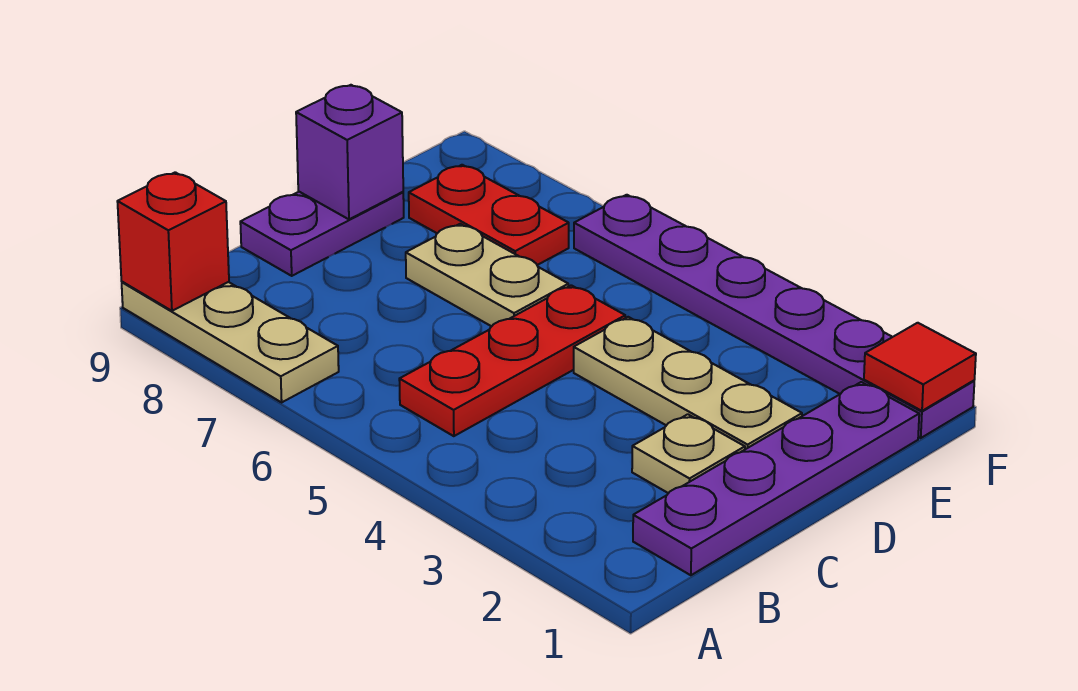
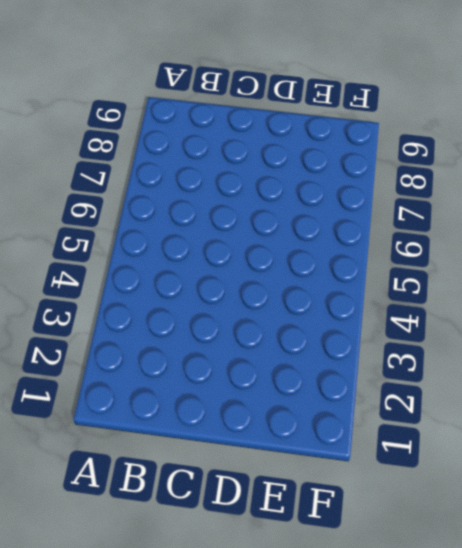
none -> tan plate A7:A9 level 1
none -> purple plate B1:E1 level 1
none -> red plate B5:D5 level 1

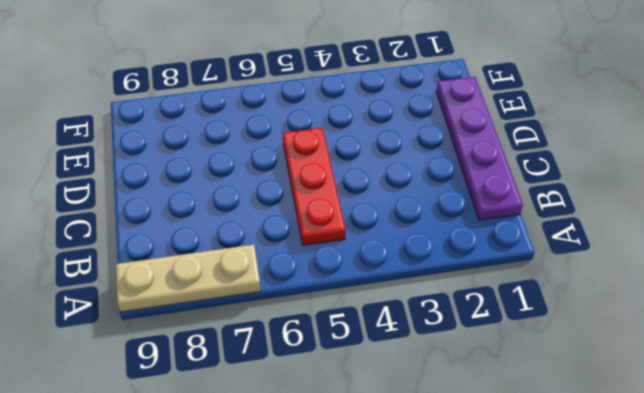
none -> tan plate C2 level 1
none -> purple plate C9:D9 level 1
none -> tan plate D2:D4 level 1

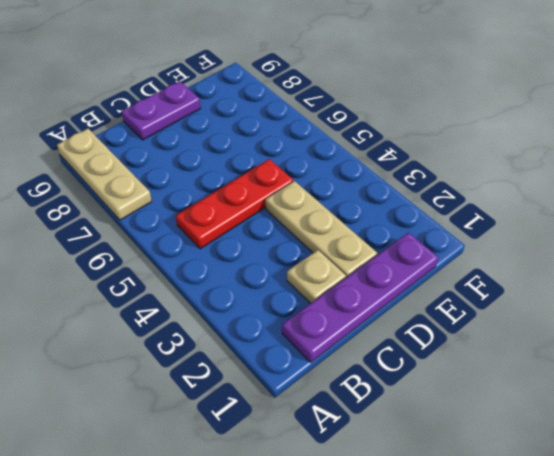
none -> tan plate D6:D7 level 1
none -> red plate E7:E8 level 1
none -> purple plate F1:F6 level 1

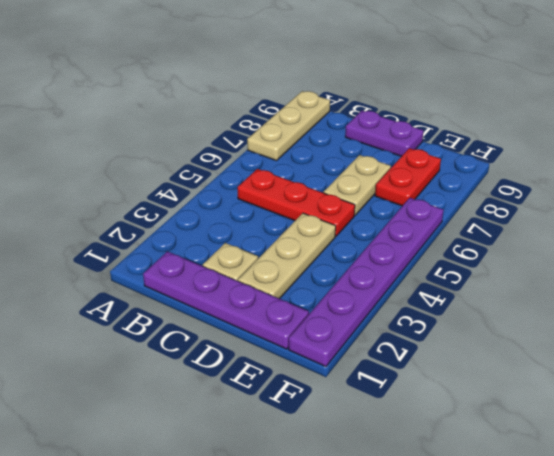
none -> red brick A9 level 2
none -> purple brick D9 level 2
none -> red tile F1 level 2

